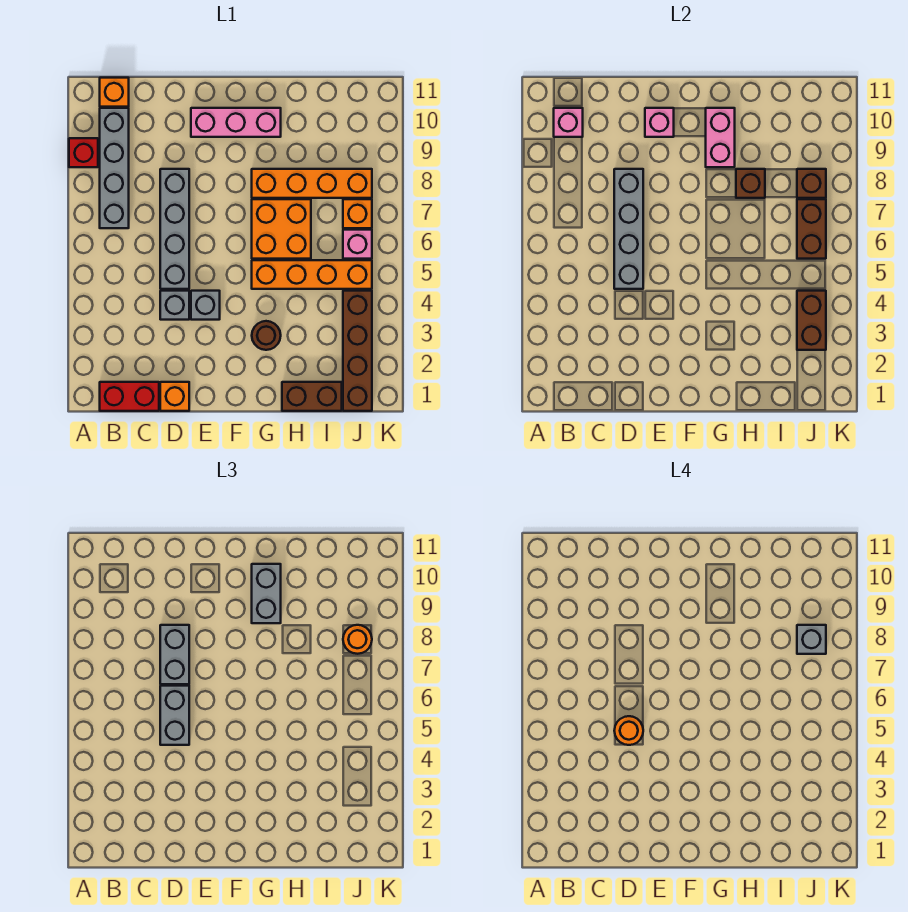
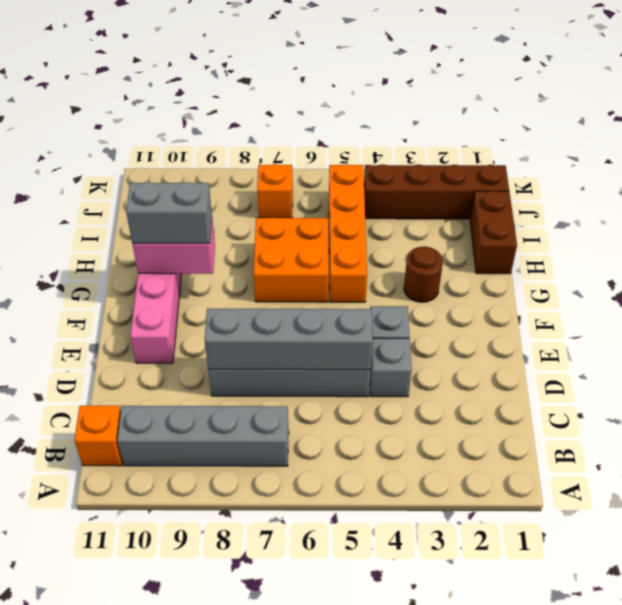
none -> red brick A9 level 1
none -> red brick B1:C1 level 1
none -> orange brick D1 level 1
none -> orange brick G8:J8 level 1

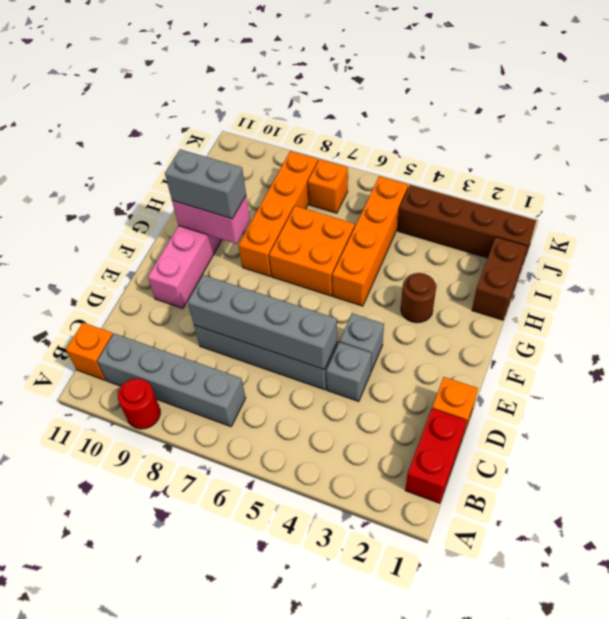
red round brick A9 level 1 -> red brick A9 level 1
none -> pink brick J6 level 1
none -> pink brick B10 level 2
none -> pink brick E10 level 2
none -> brown brick H8 level 2

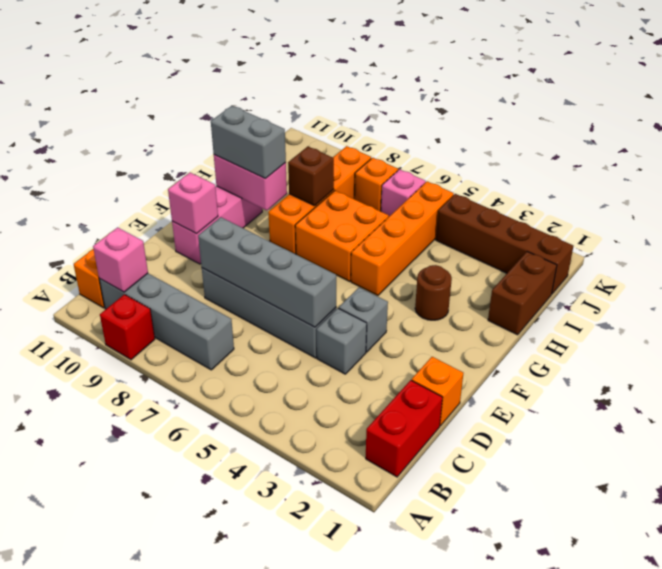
none -> brown brick J3:J4 level 2
none -> brown brick J6:J7 level 2
none -> brown brick J8 level 2
none -> grey brick D5:D6 level 3

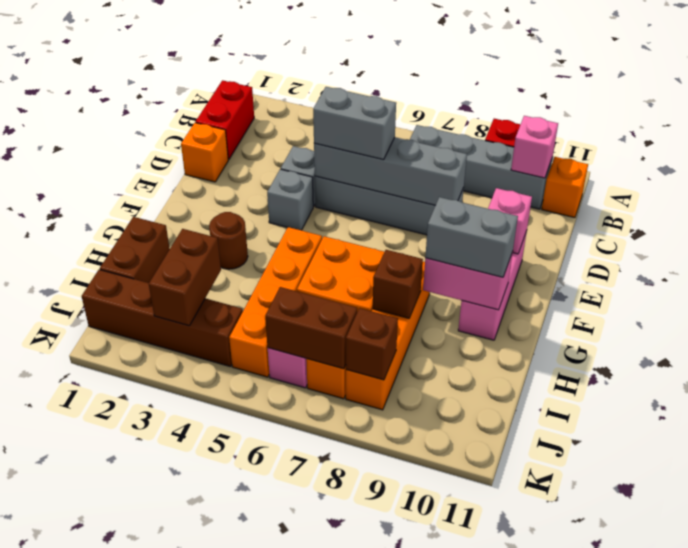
brown brick I3:J3 level 2 -> brown brick J3:J4 level 2
none -> grey brick D7:D8 level 3
none -> orange round brick J8 level 3
none -> orange round brick D5 level 4
none -> grey brick J8 level 4

